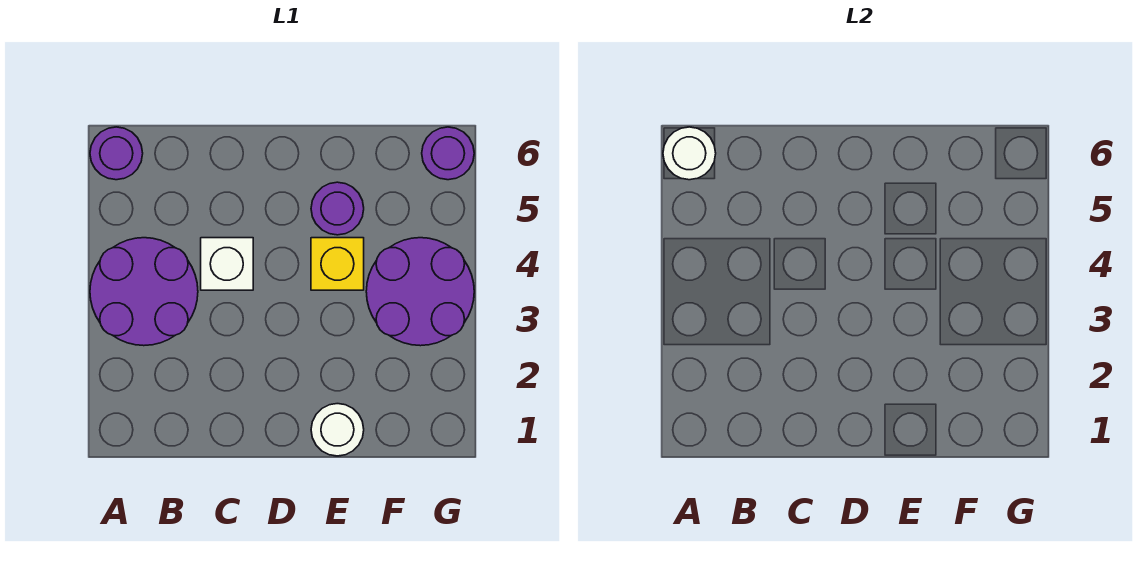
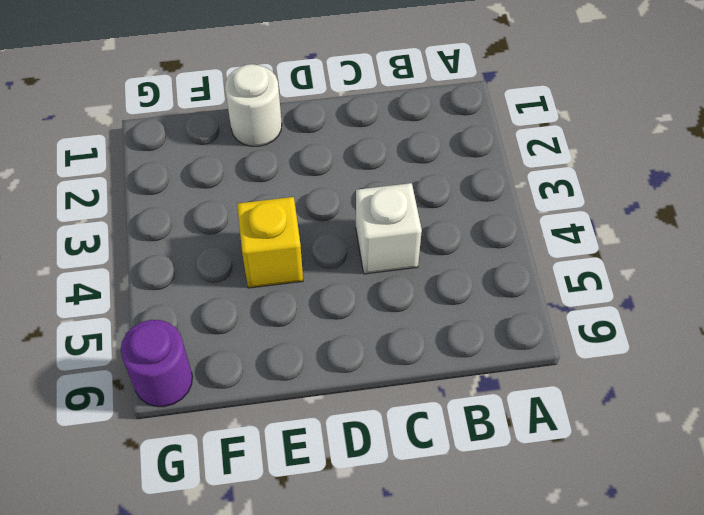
none -> purple round brick A3:B4 level 1
none -> purple round brick A6 level 1

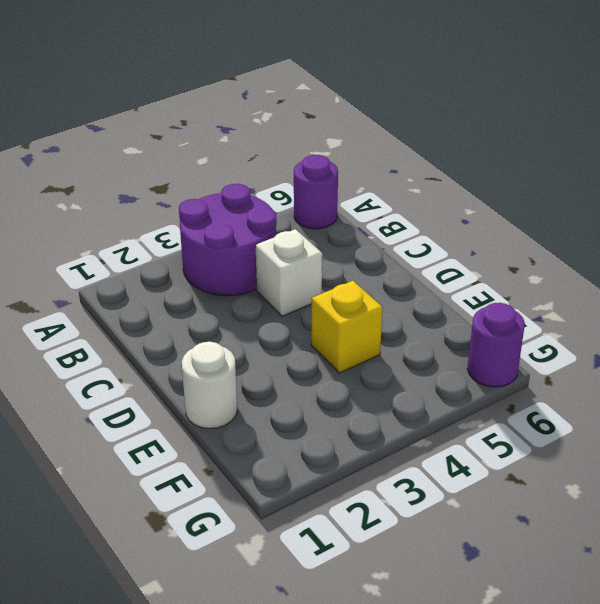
none -> purple round brick E5 level 1
none -> purple round brick F3:G4 level 1

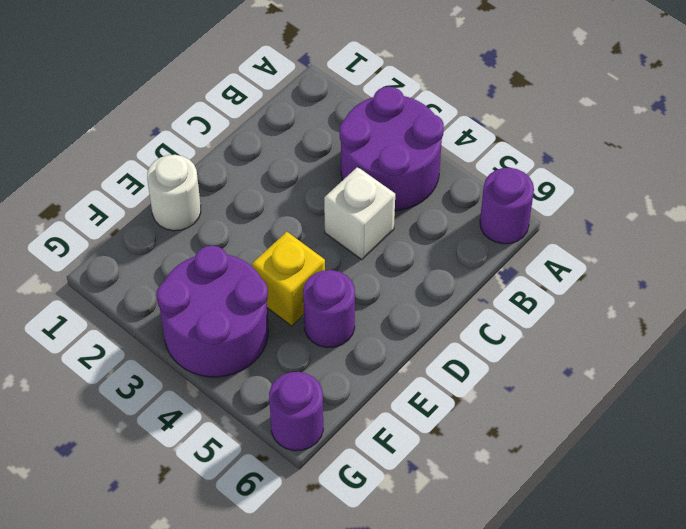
none -> white round brick A6 level 2

